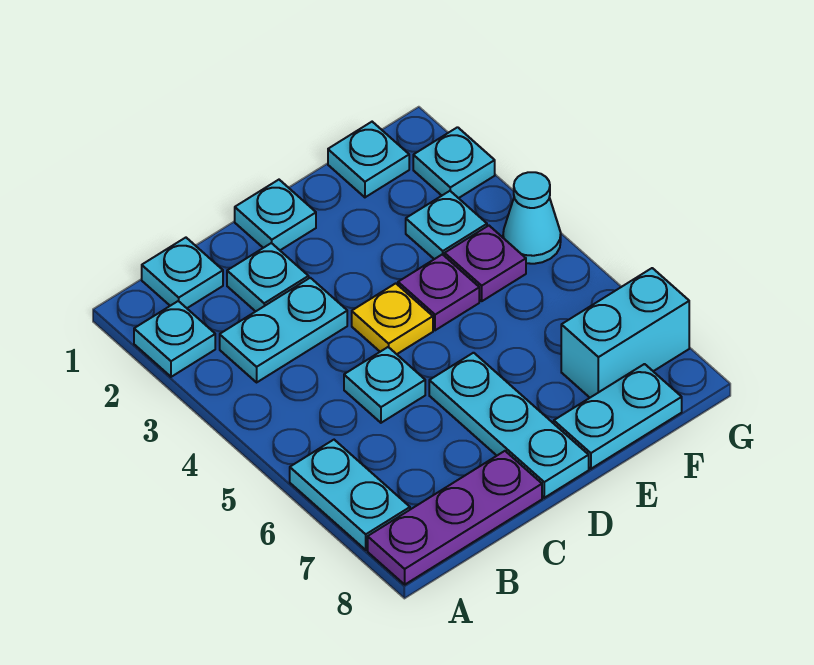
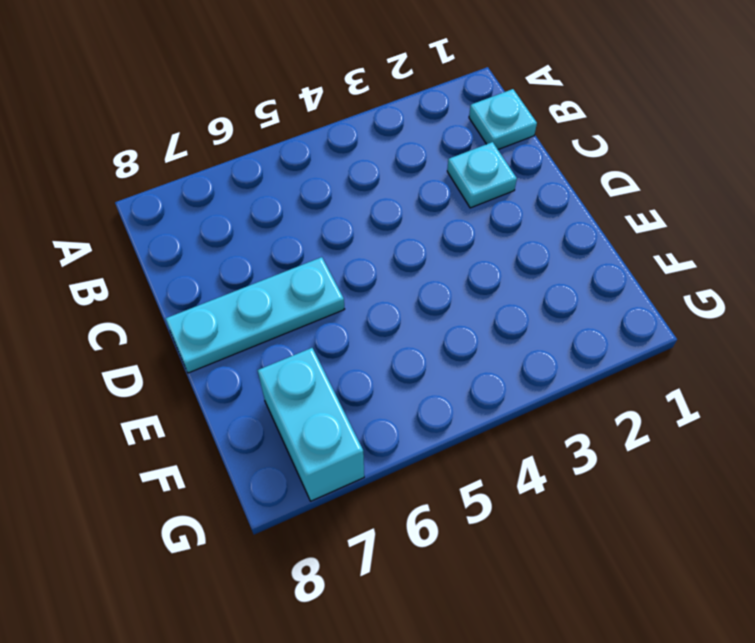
none -> cyan plate A2 level 1
none -> cyan plate A6:A7 level 1
none -> purple plate A8:C8 level 1

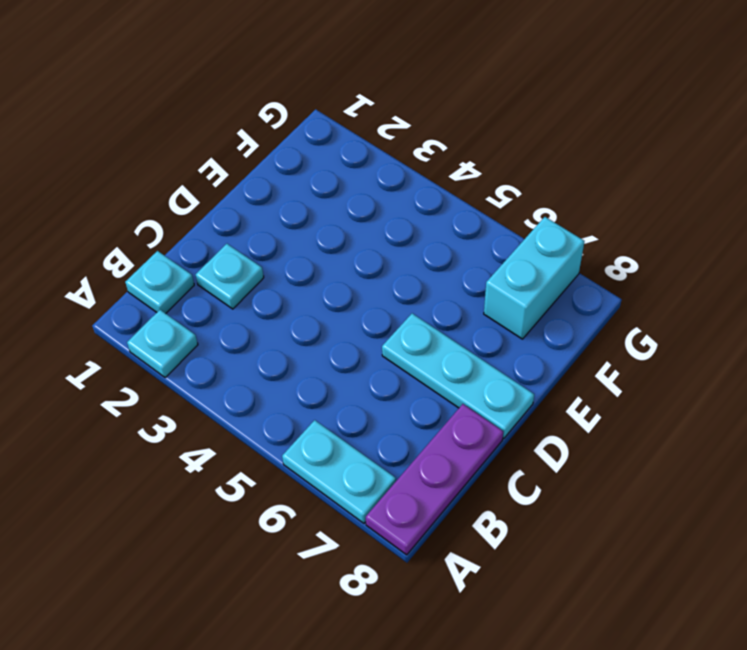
none -> cyan plate B3:C3 level 1
none -> cyan plate C5 level 1
none -> cyan plate D1 level 1

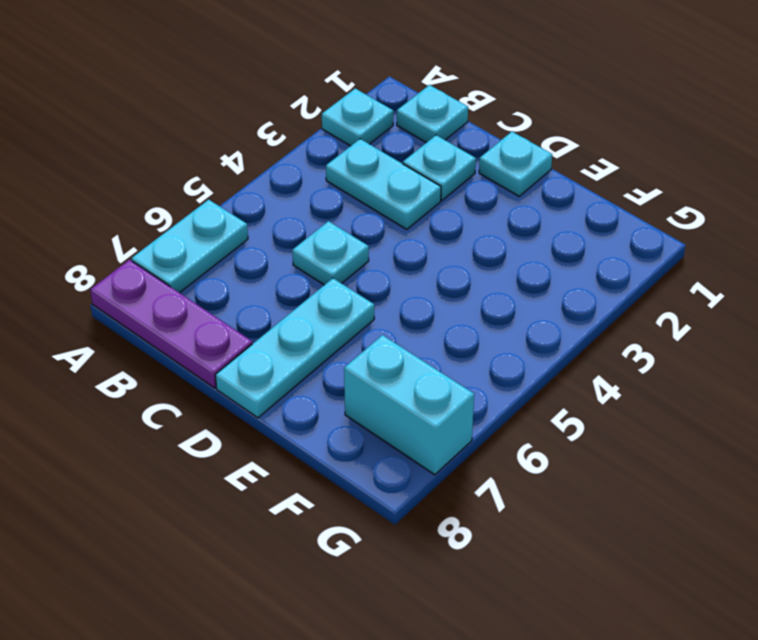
none -> yellow plate D4 level 1
none -> purple plate E4 level 1
none -> cyan plate E8:F8 level 1

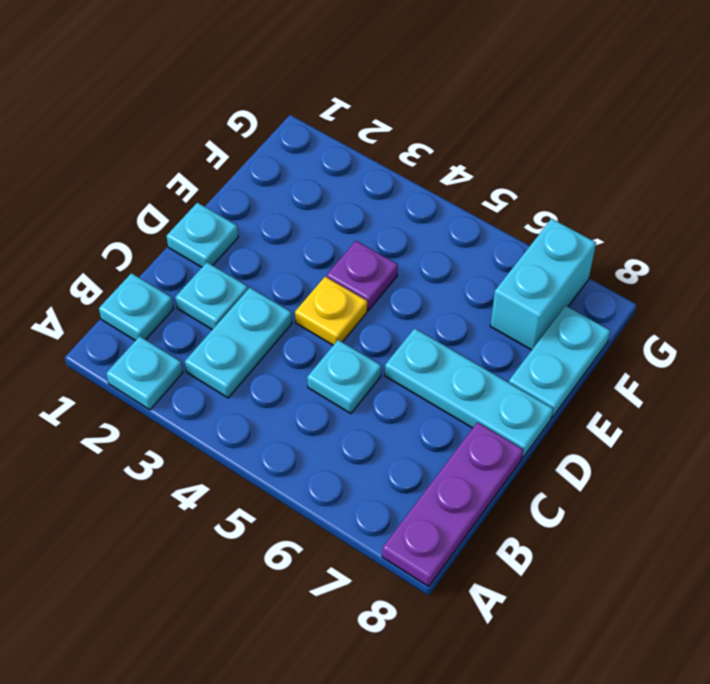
none -> cyan plate A6:A7 level 1
none -> cyan plate F1 level 1
none -> cyan plate F3 level 1

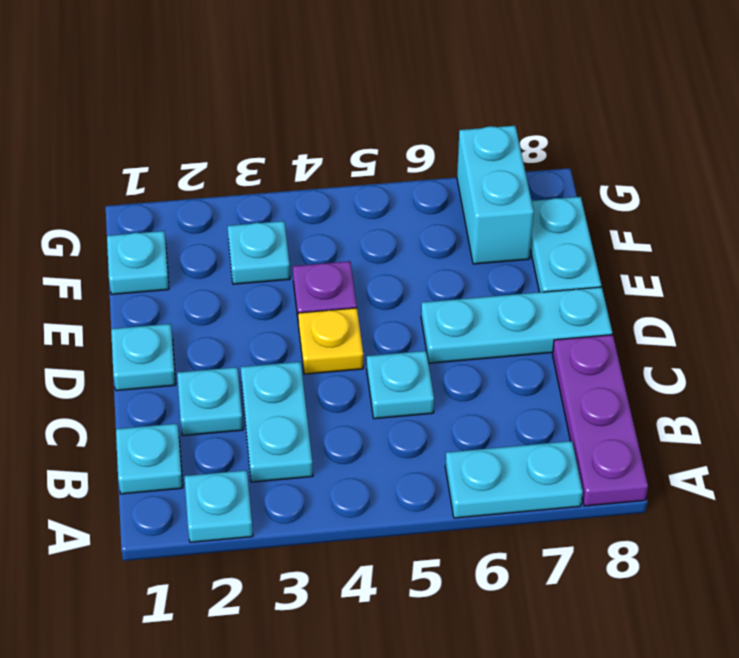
none -> purple plate F4 level 1
none -> cyan plate G2 level 1
none -> cyan cone G4 level 1

